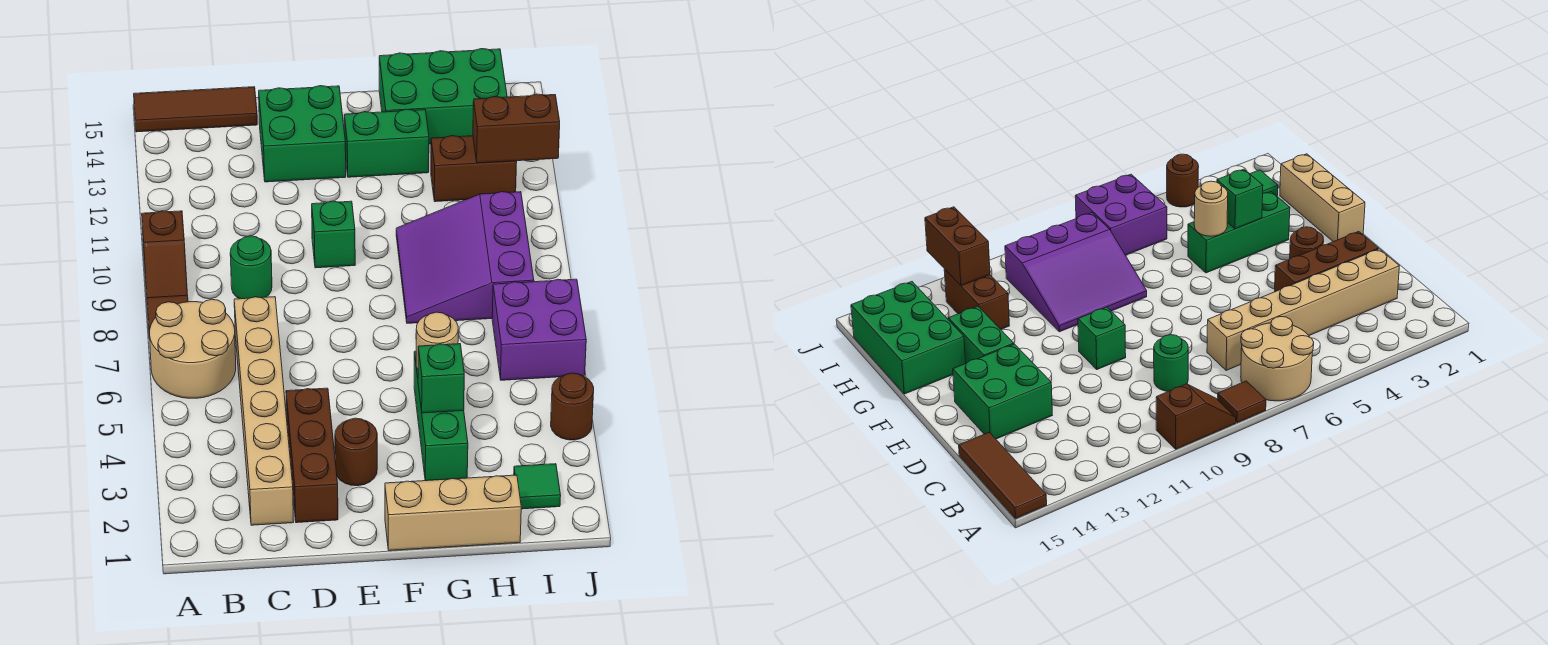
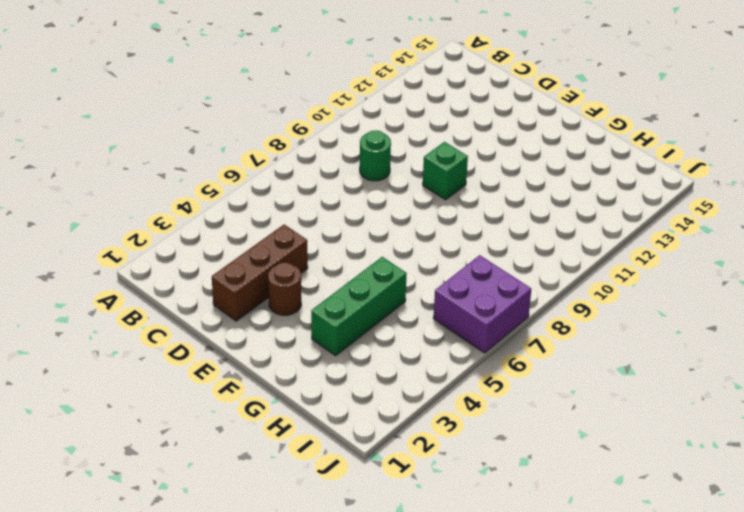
none -> tan round brick A6:B7 level 1
none -> brown tile A8 level 1
none -> brown slope A9:A10 level 1 top 10

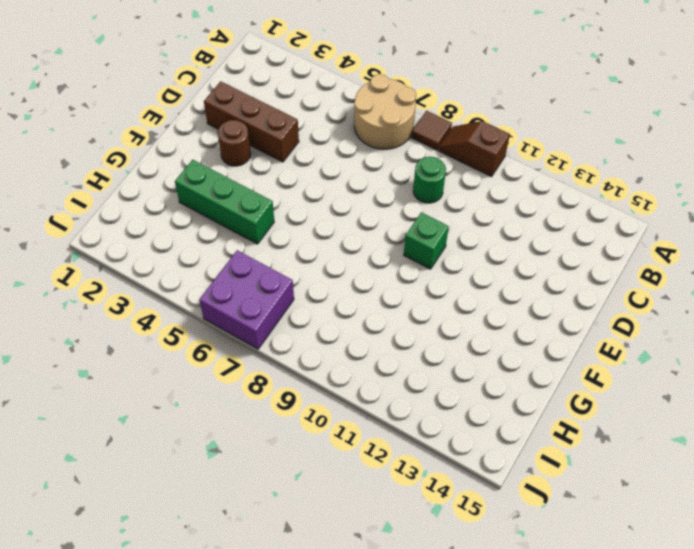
none -> brown tile A15:C15 level 1
none -> tan brick C2:C7 level 1
none -> green brick D13:E14 level 1

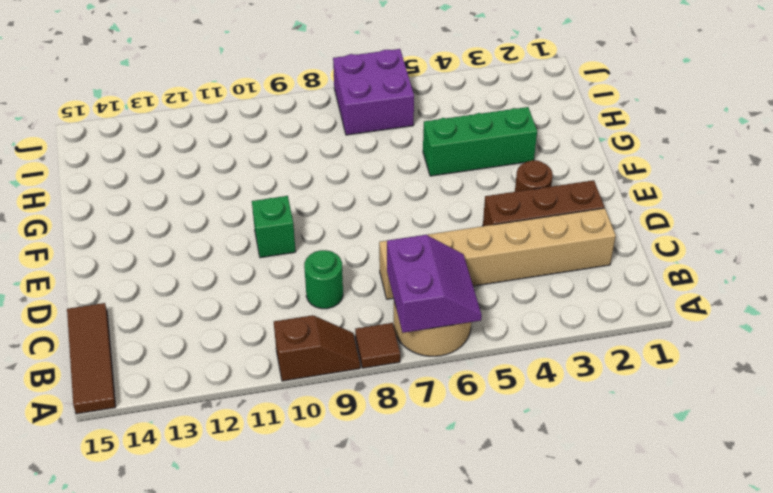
purple slope A6:B7 level 2 top 7 -> none
none -> green brick D13:E14 level 1
none -> tan brick F1:H1 level 1
none -> green brick F13:G13 level 1

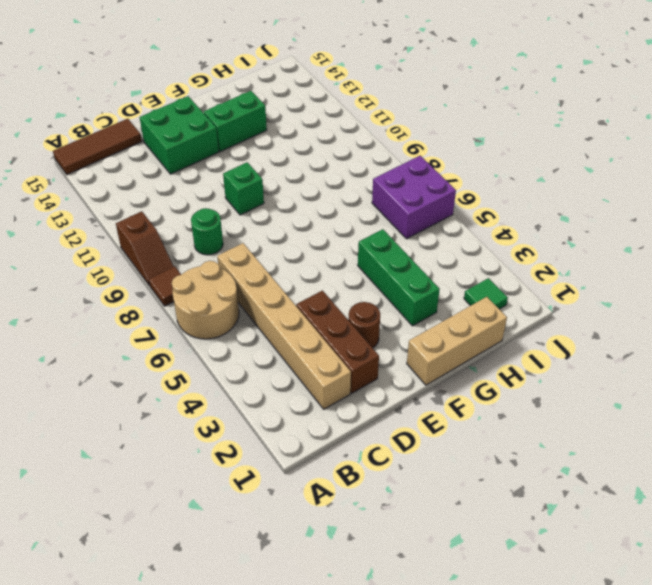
none -> purple slope G8:I10 level 1 top I
none -> green brick G14:I15 level 1
none -> brown brick H12:I12 level 1

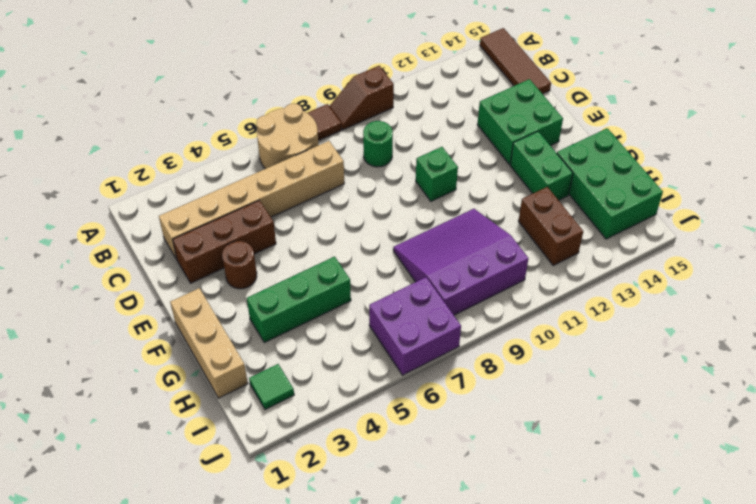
none -> brown round brick J4 level 1
none -> green brick G4 level 2
none -> tan round brick G5 level 2

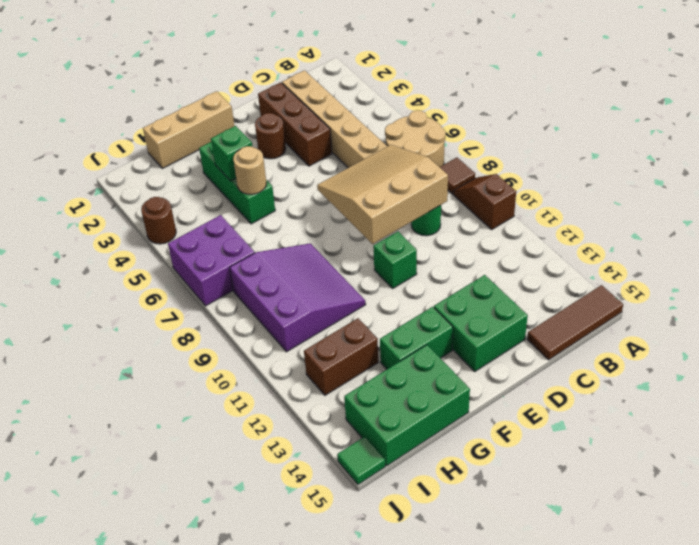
tan slope C7:E9 level 2 top 9 -> none
green tile J15 level 1 -> green tile I2 level 1
none -> brown brick I12:J12 level 2

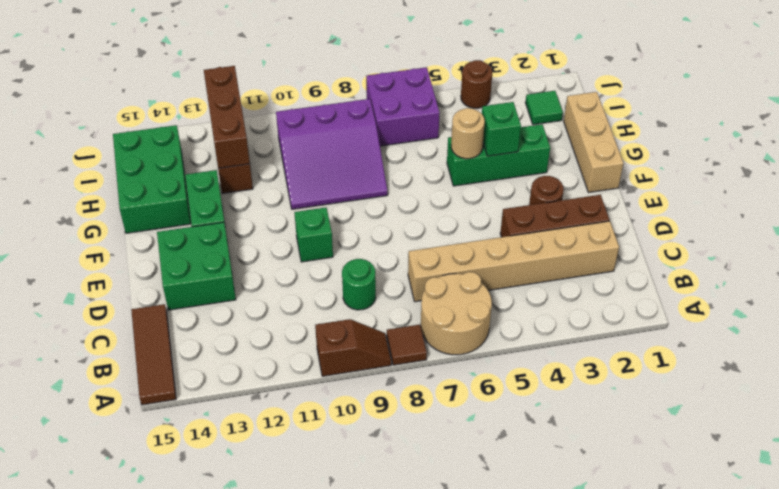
brown brick H12:J12 level 2 -> brown brick I12:J12 level 2

